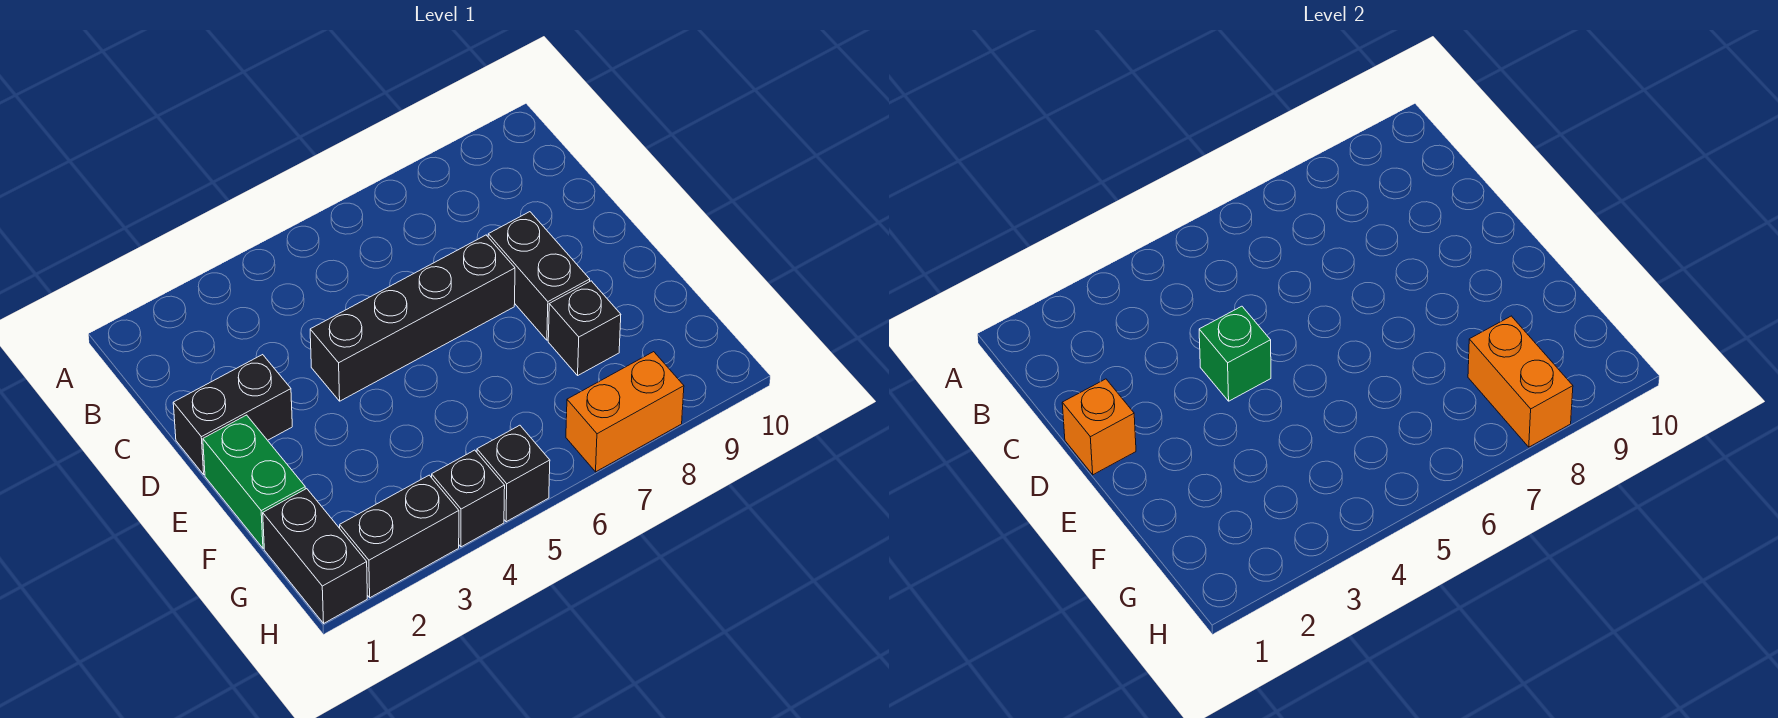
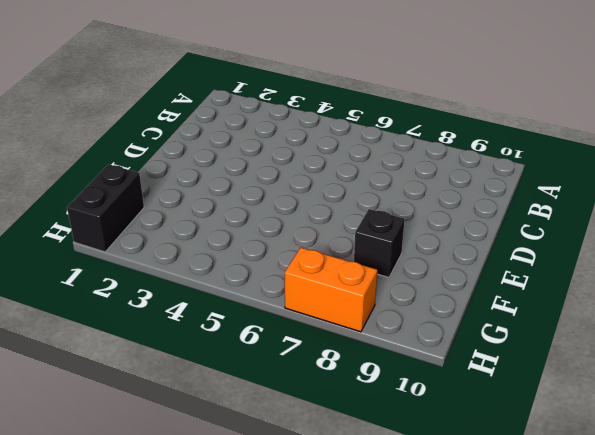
none -> black brick D1:D2 level 1
none -> black brick D4:D7 level 1
none -> black brick D8:E8 level 1

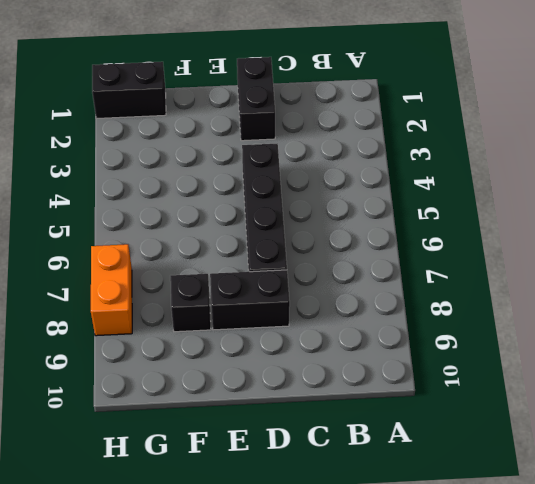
none -> green brick E1:F1 level 1
none -> black brick H2:H3 level 1
none -> black brick H4 level 1

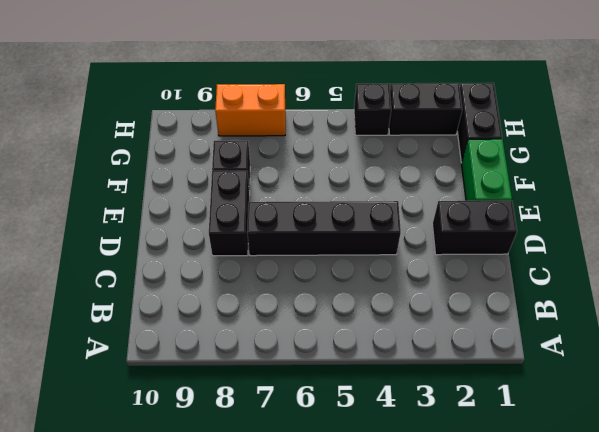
none -> black brick H5 level 1
none -> orange brick D1 level 2
none -> green brick D4 level 2

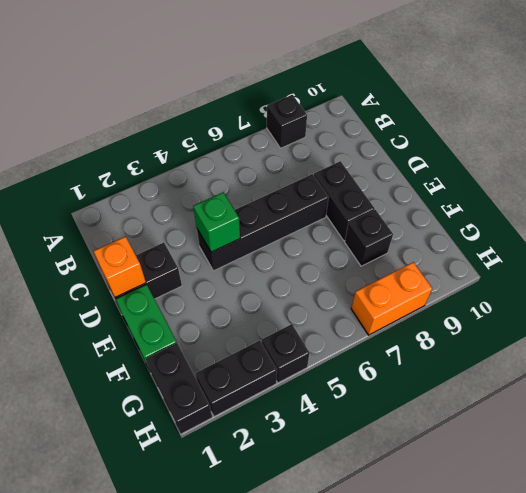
black brick A8 level 1 -> black brick H5 level 1
none -> orange brick G8:H8 level 2

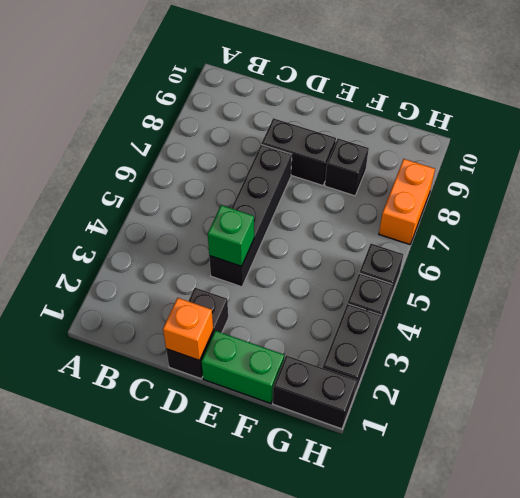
none -> orange brick G8:H8 level 2

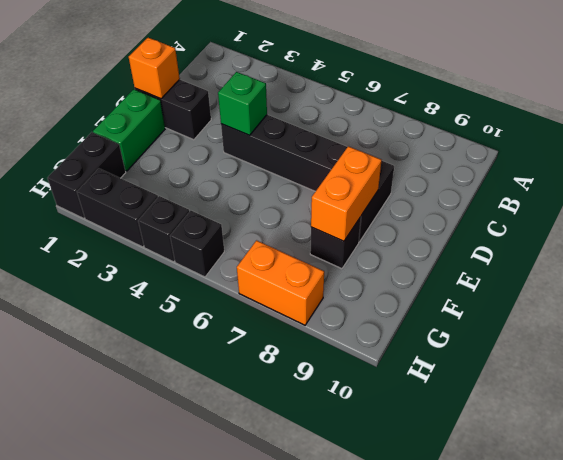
orange brick E8:F8 level 2 -> orange brick G8:H8 level 2

